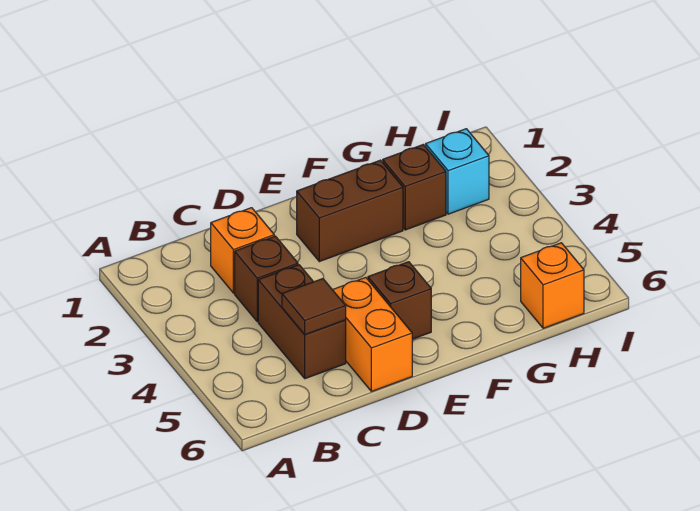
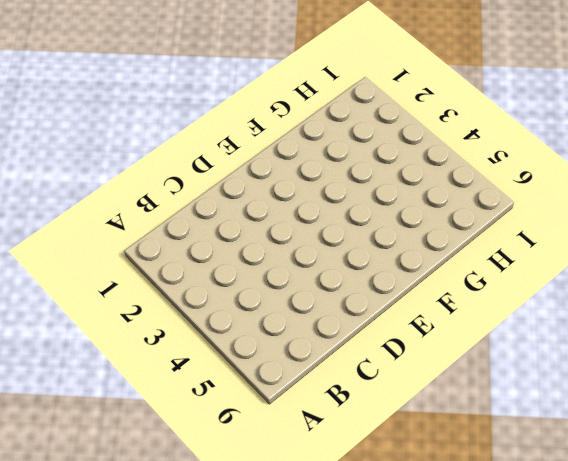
none -> orange brick C2 level 1
none -> brown brick C3 level 1

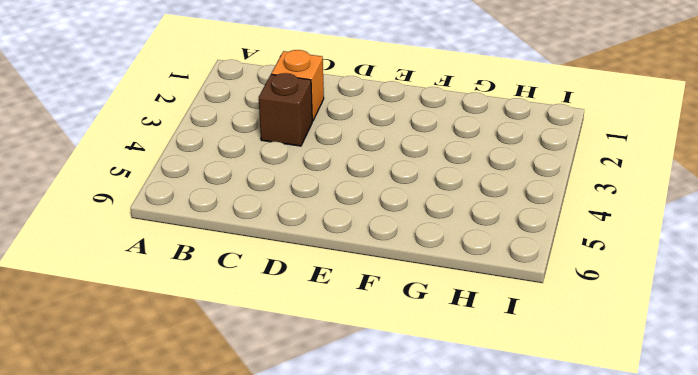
none -> brown brick C4:C5 level 1
none -> orange brick D5:D6 level 1

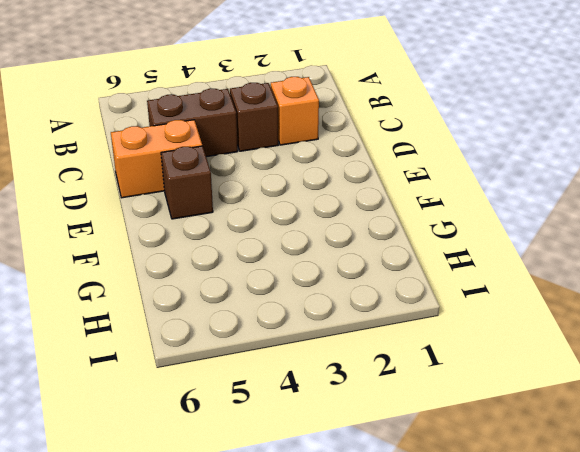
none -> brown brick E2:F2 level 1
none -> brown brick G2 level 1

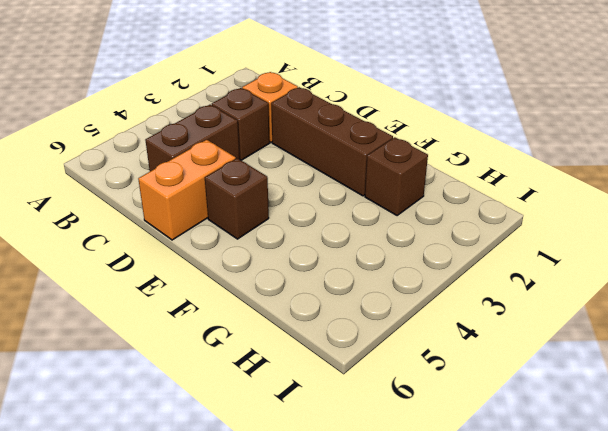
brown brick D2:F2 level 1 -> brown brick E2:F2 level 1
none -> cyan brick H2 level 1
none -> orange brick H6 level 1

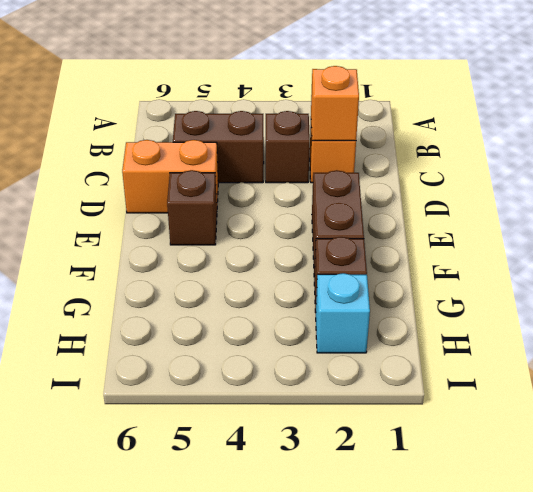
orange brick C2 level 2 -> orange brick H6 level 1
none -> brown tile C5 level 2

